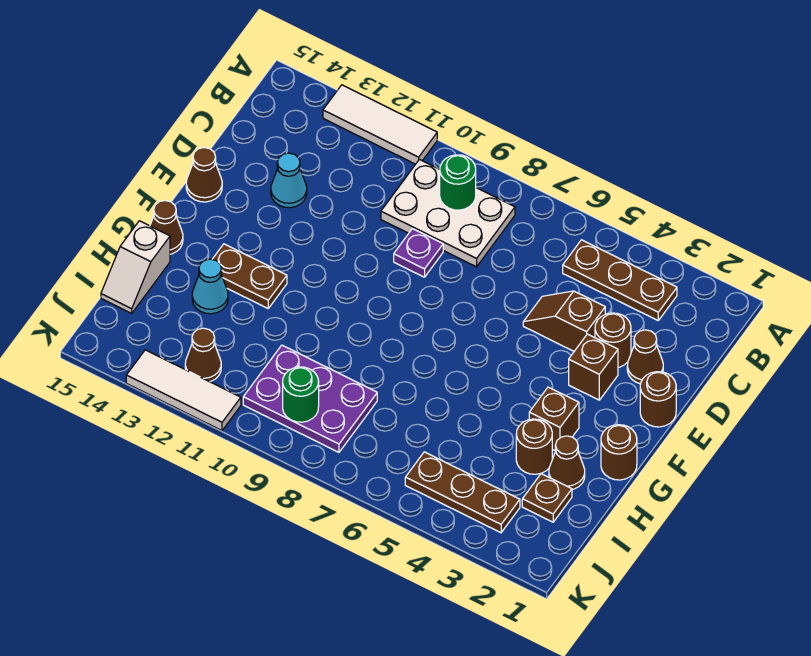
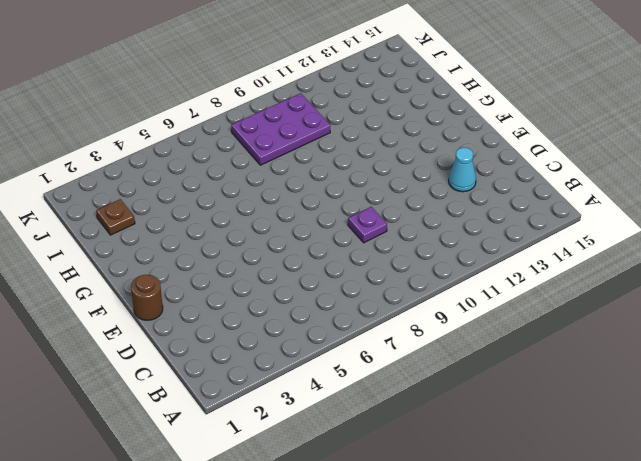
none -> white tile A11:A13 level 1
none -> brown plate B3:B5 level 1
none -> white plate B8:C10 level 1

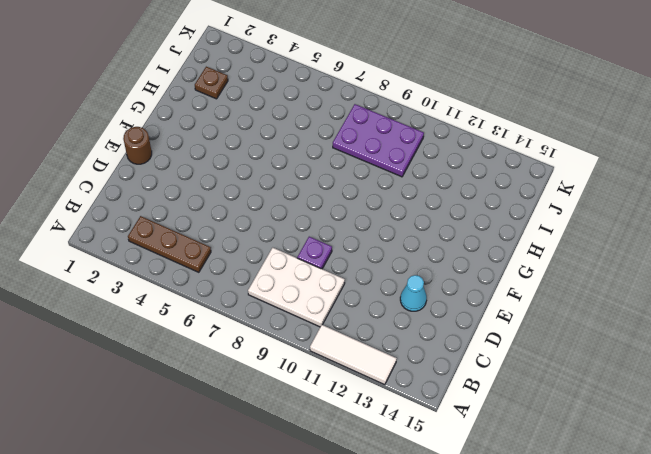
none -> brown cone D2 level 1
none -> brown round brick D3 level 1
none -> brown slope D4:D5 level 1 top 4

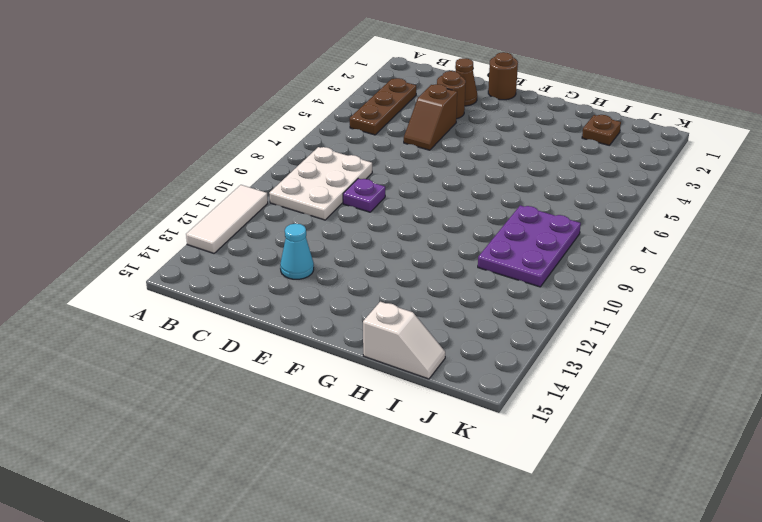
none -> brown brick E3 level 1
none -> brown cone E15 level 1
none -> brown round brick G1 level 1

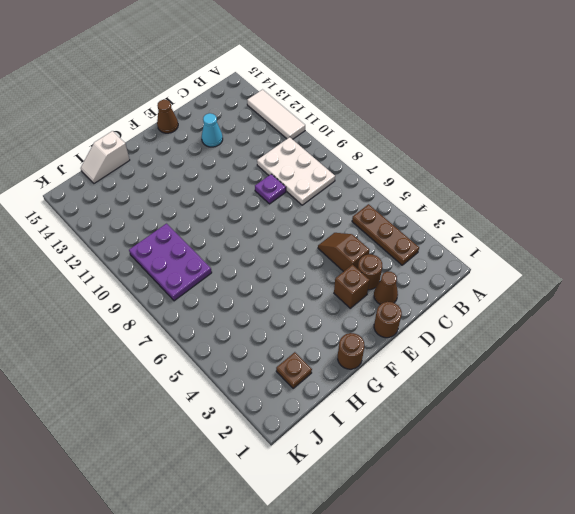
none -> brown brick G3 level 1
none -> brown plate G12:G13 level 1
none -> brown cone G15 level 1

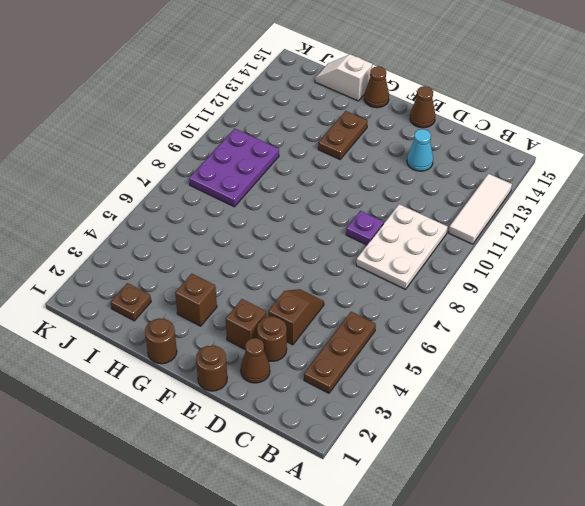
none -> brown cone H2 level 1
none -> brown round brick H3 level 1
none -> cyan cone H13 level 1

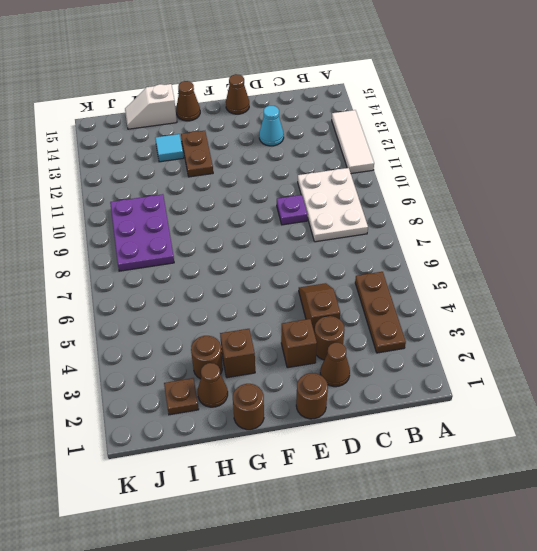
cyan tile H13 level 1 -> cyan cone H13 level 1
none -> brown plate J3:J5 level 1
none -> brown cone J12 level 1
none -> white tile K11:K13 level 1

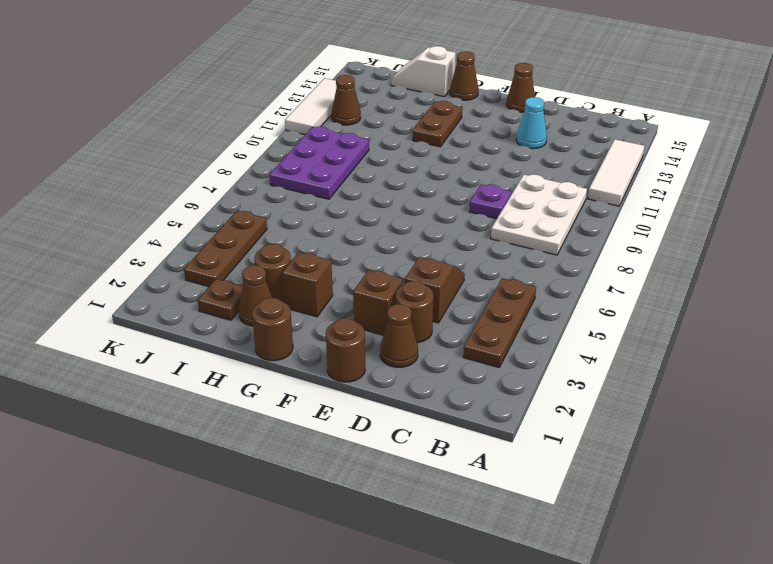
none -> cyan cone H13 level 1
none -> green round brick B9 level 2
none -> green round brick J9 level 2

